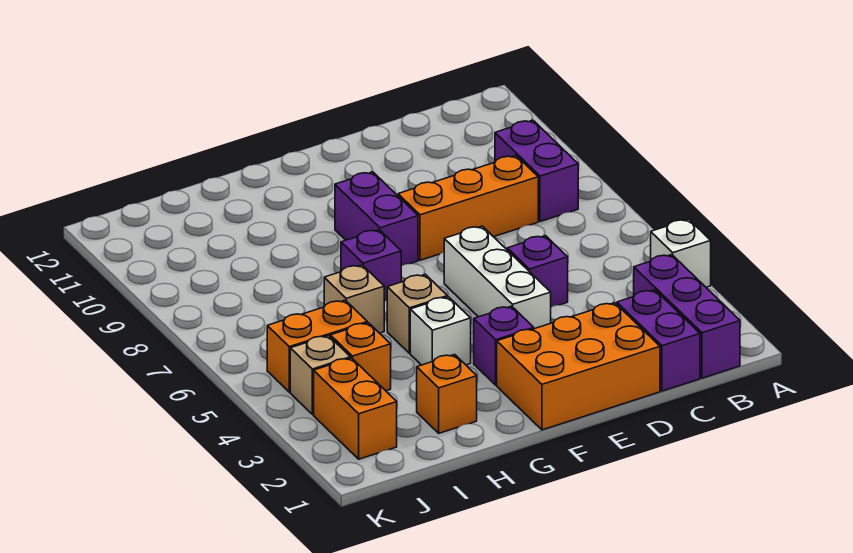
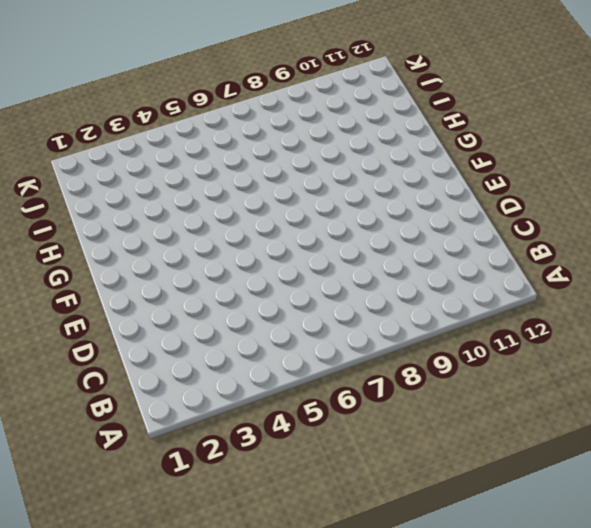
none -> white brick A4 level 1
none -> purple brick B1:B3 level 1
none -> purple brick B8:B9 level 1

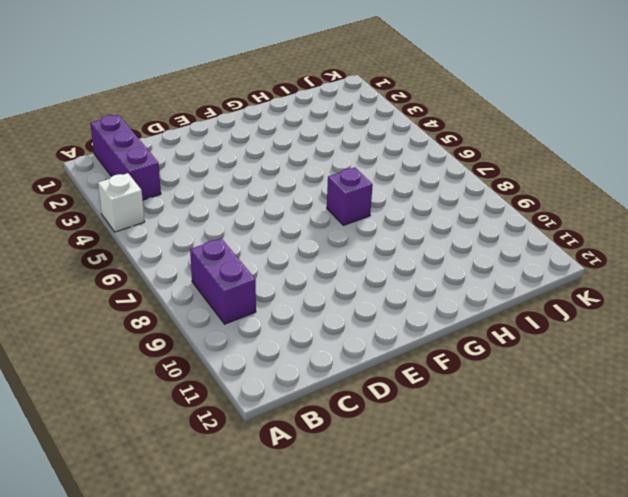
none -> purple brick C1:C2 level 1
none -> orange brick C8:E8 level 1
none -> orange brick D1:F2 level 1

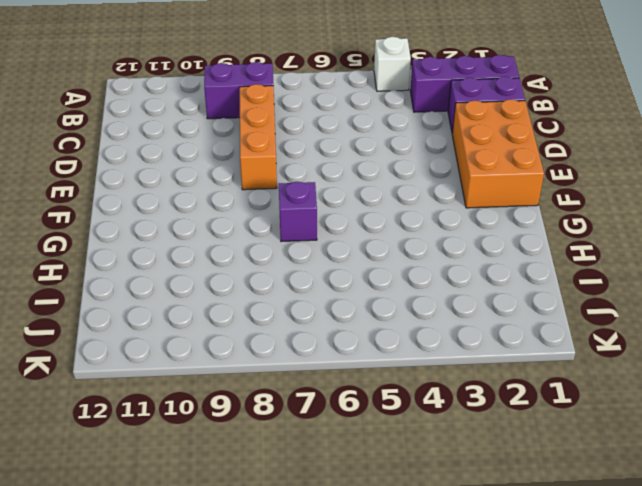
none -> purple brick D5 level 1
none -> white brick E4:E6 level 1
none -> purple brick F3 level 1

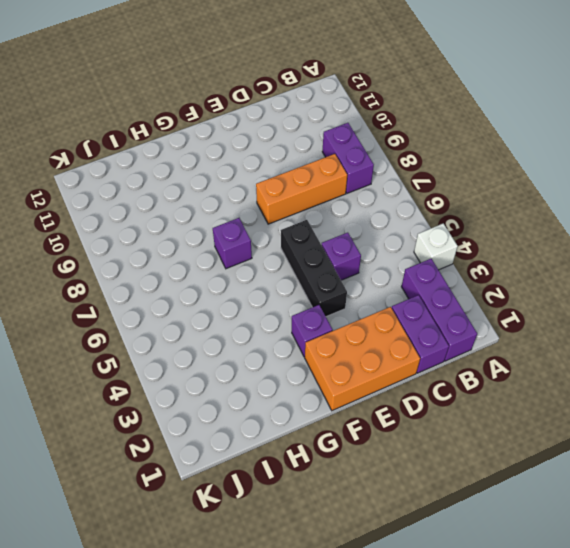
black brick E4:E6 level 1 -> white brick E4:E6 level 1
none -> purple brick F8:F9 level 1
none -> white brick G4 level 1
none -> tan brick G5 level 1

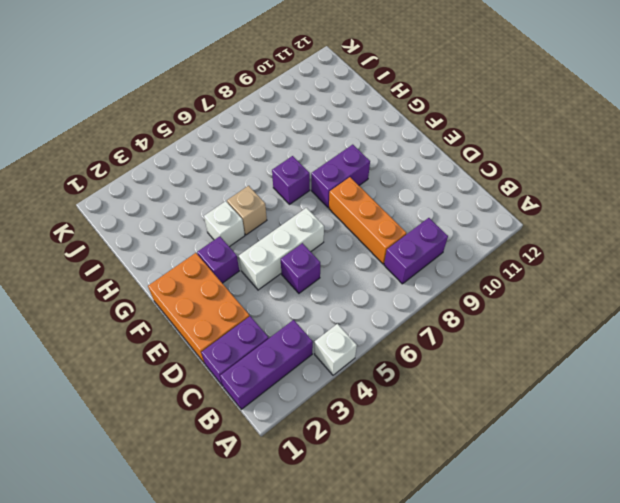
none -> orange brick H2 level 1
none -> tan brick H6 level 1
none -> orange brick I4 level 1

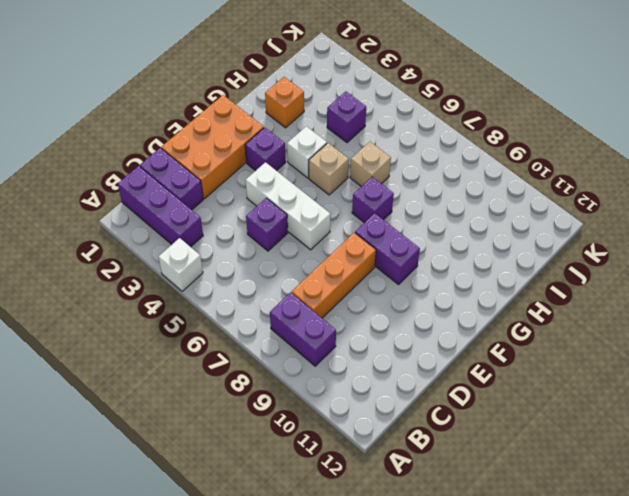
purple brick I4 level 1 -> orange brick I4 level 1
none -> orange brick I5:J5 level 1
none -> orange brick J2:J3 level 1
none -> tan brick J4 level 1

